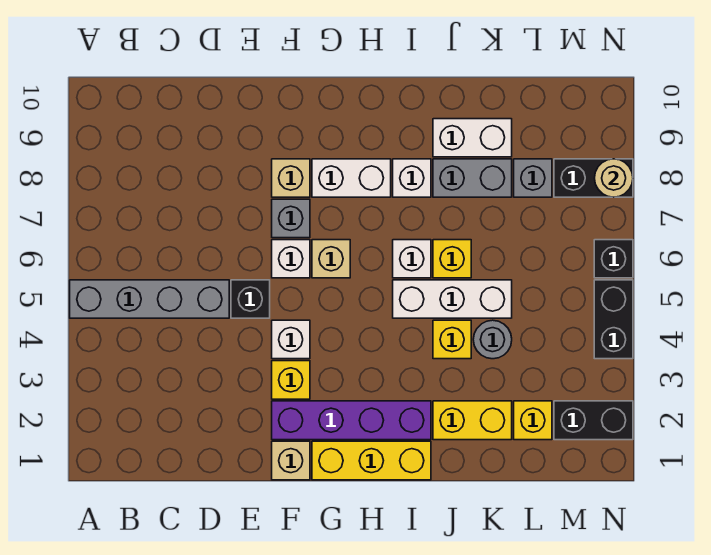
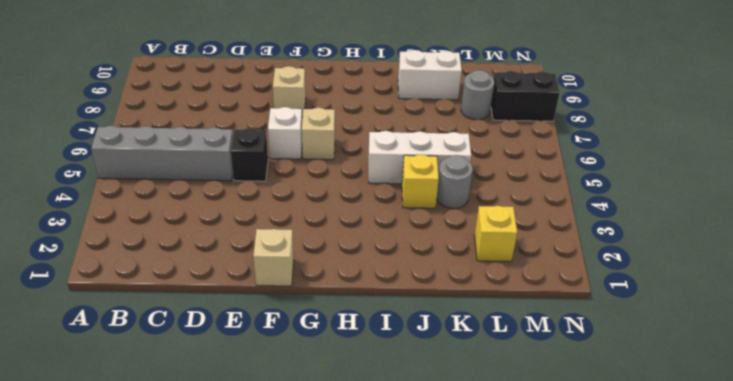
grey round brick L8 level 1 -> grey brick L8 level 1
none -> purple brick F2:I2 level 1
none -> yellow brick F3 level 1
none -> white brick F4 level 1

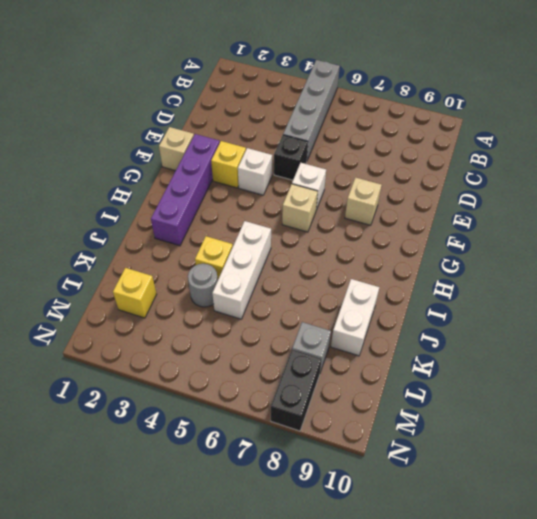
none -> grey brick F7 level 1
none -> yellow brick G1:I1 level 1
none -> white brick G8:H8 level 1

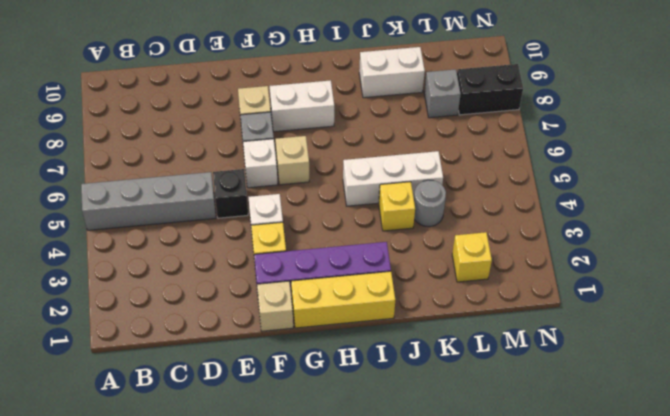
none -> white brick I6 level 1
none -> white brick I8 level 1
none -> yellow brick J2:K2 level 1

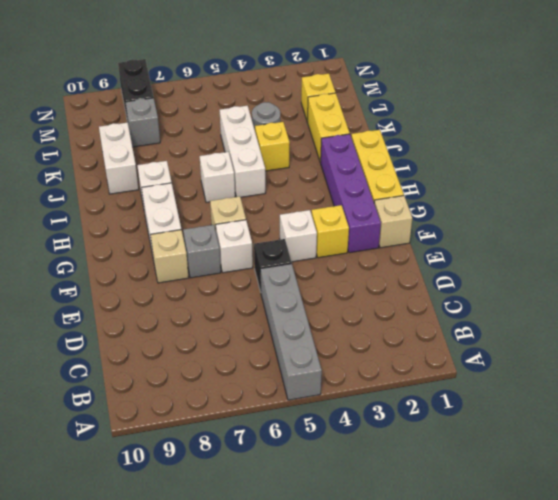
none -> yellow brick J6 level 1
none -> grey brick J8:K8 level 1
none -> black brick M2:N2 level 1

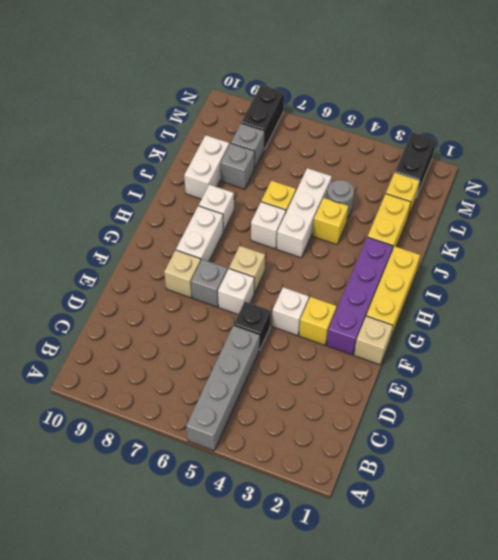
grey brick K8 level 1 -> grey brick J8:K8 level 1
none -> black brick N4:N5 level 1
none -> black brick N6 level 1
none -> tan round brick N8 level 2

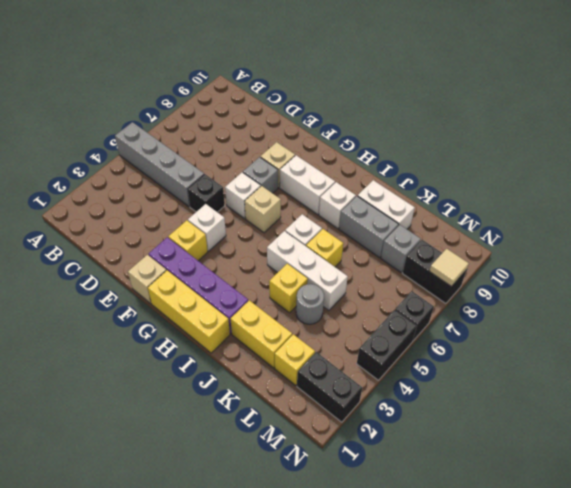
tan tile N8 level 2 -> tan round brick N8 level 2

